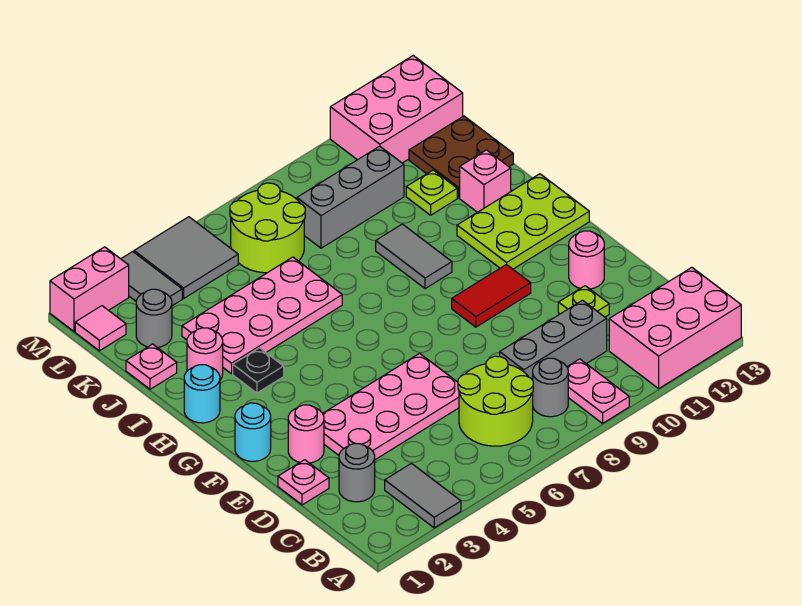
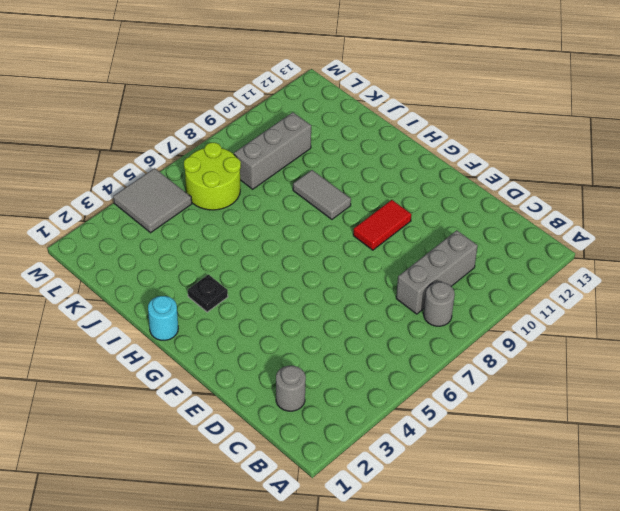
none -> grey tile A3:B3 level 1
none -> pink plate A9:B9 level 1
none -> pink brick A11:B13 level 1
none -> lime round brick B6:C7 level 1

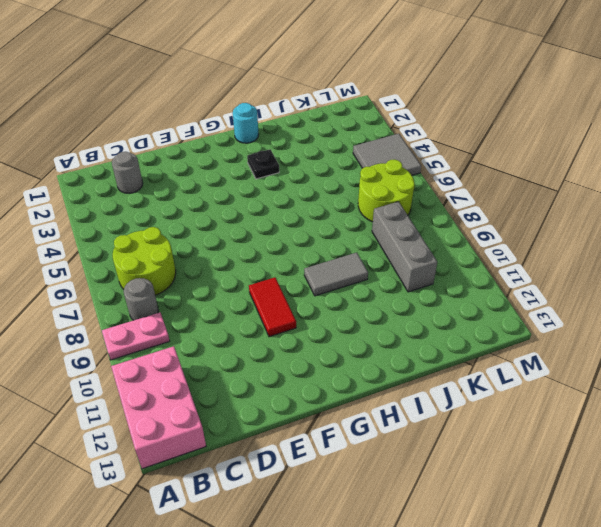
none -> grey tile A3:B3 level 1
none -> grey brick C8:C10 level 1
none -> pink plate D1 level 1
none -> pink plate D3:E6 level 1

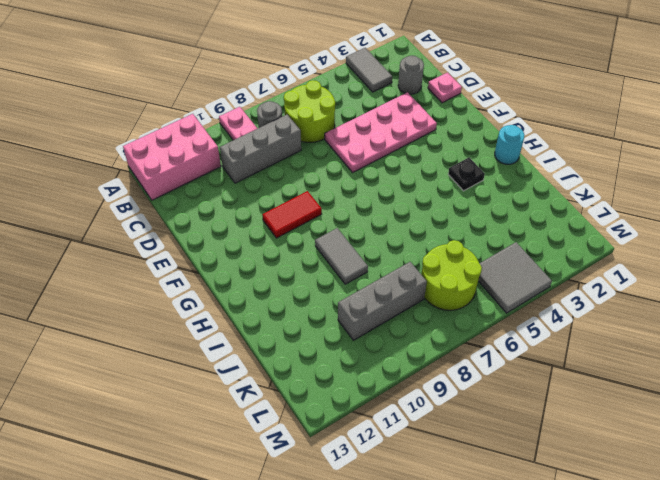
none -> lime plate D11 level 1
none -> pink round brick E2 level 1
none -> pink round brick E12 level 1
none -> cyan round brick F1 level 1

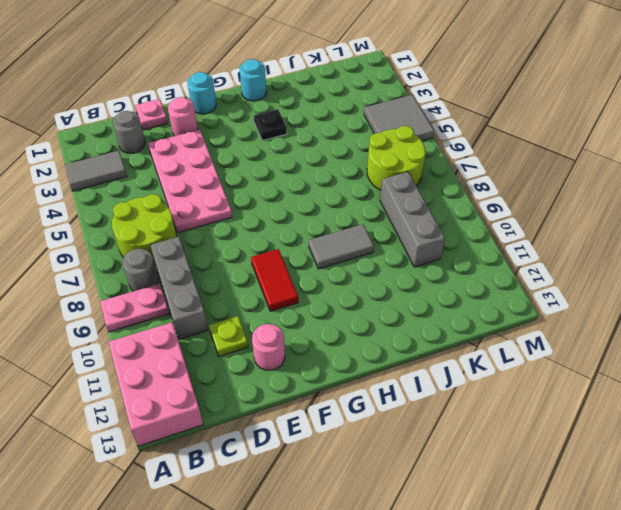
none -> lime plate G11:H13 level 1
none -> pink round brick I2 level 1
none -> pink plate I3:J6 level 1
none -> pink brick I12 level 1

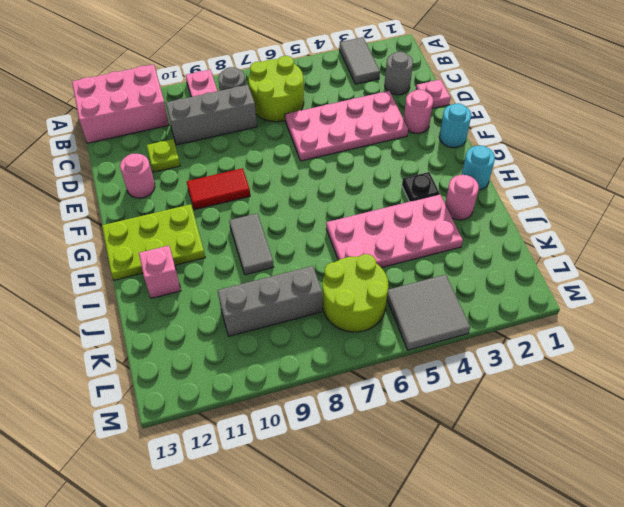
none -> pink plate J1 level 1
none -> lime plate J11 level 1
none -> brown plate J12:K13 level 1
none -> grey round brick K2 level 1

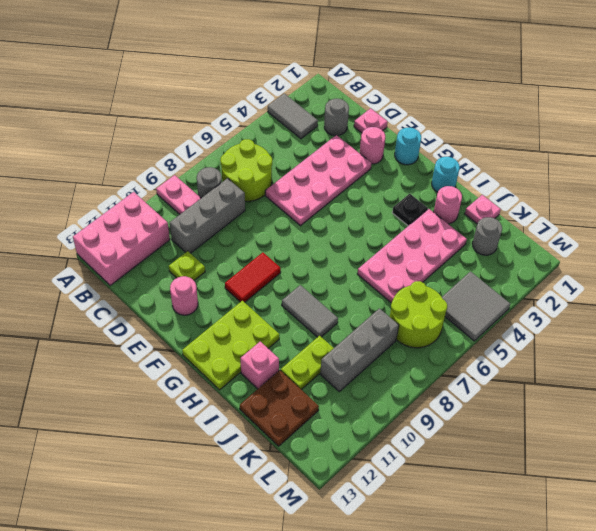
lime plate J10:J11 level 1 -> lime plate J11 level 1
none -> pink tile L1 level 1
none -> grey tile L3:M3 level 1
none -> pink brick L11:M13 level 1
none -> pink brick M1:M2 level 1

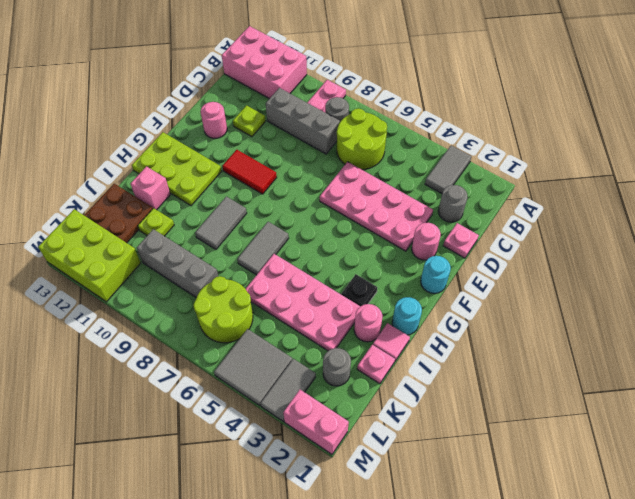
grey tile H7:I7 level 1 -> none
pink tile I1 level 1 -> pink tile L1 level 1
lime brick L11:M13 level 1 -> pink brick L11:M13 level 1

